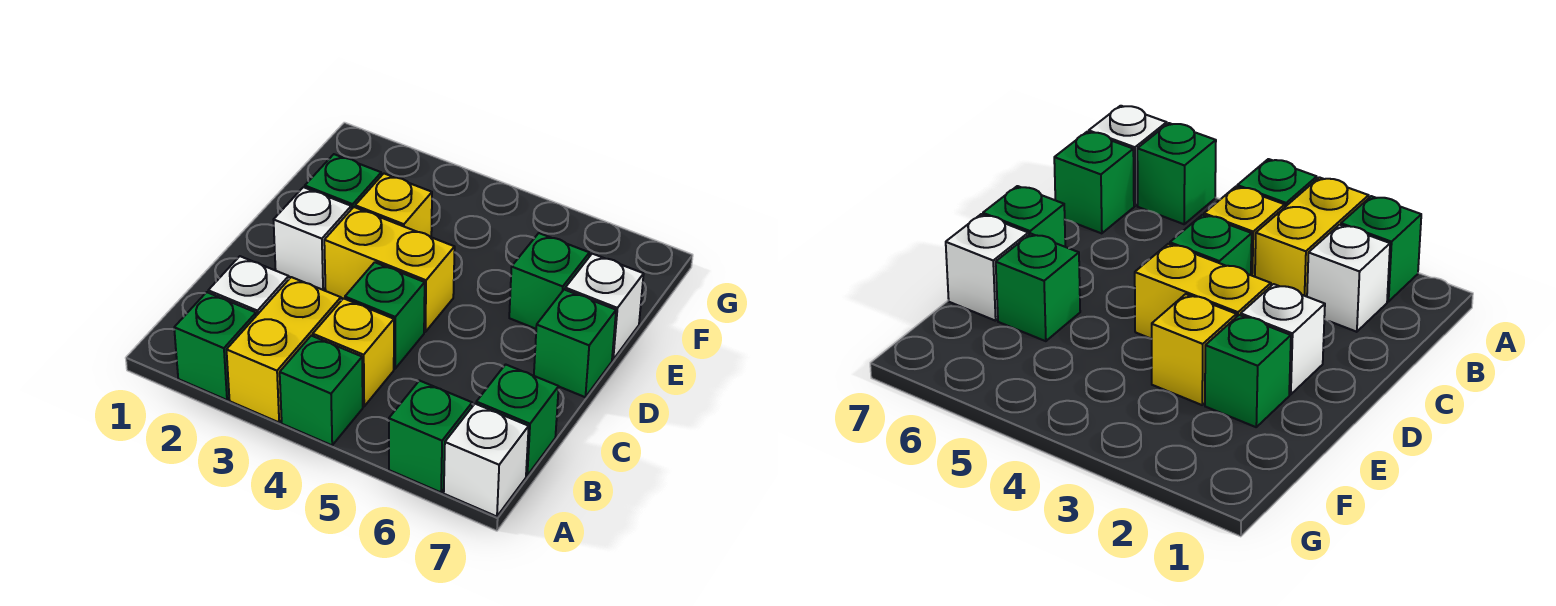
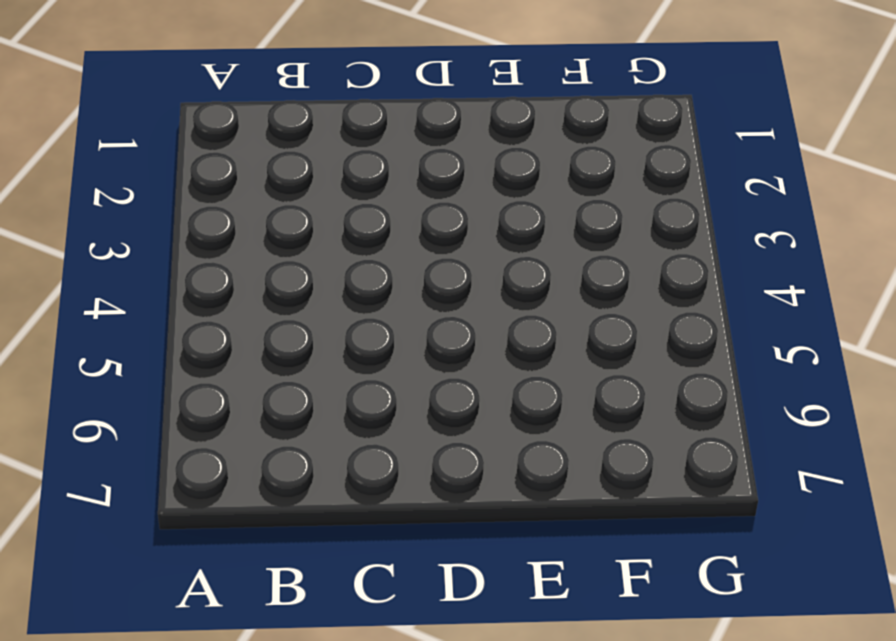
none -> green brick A2 level 1
none -> yellow brick A3:B3 level 1
none -> green brick A4 level 1

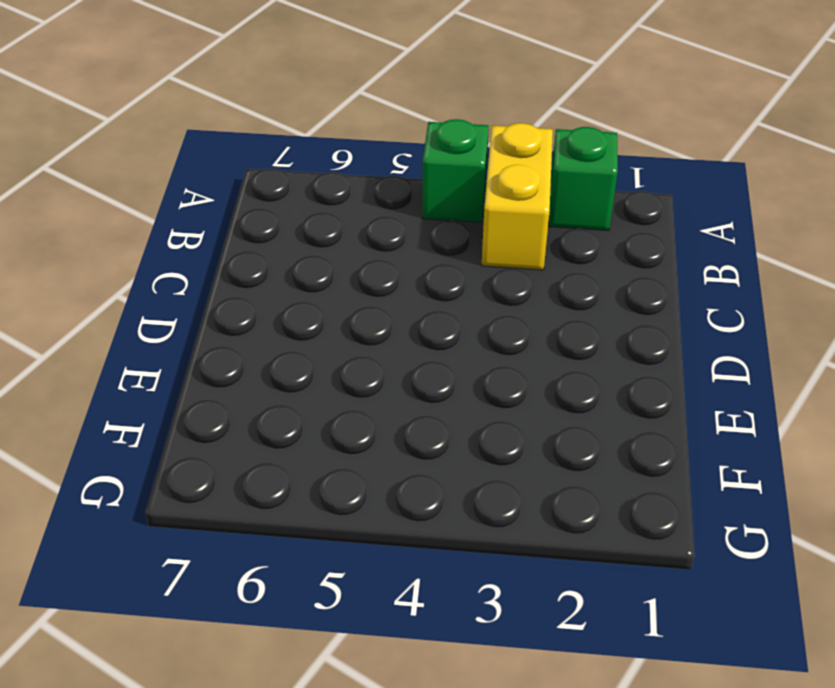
none -> green brick A6 level 1
none -> white brick A7 level 1
none -> white brick B2 level 1

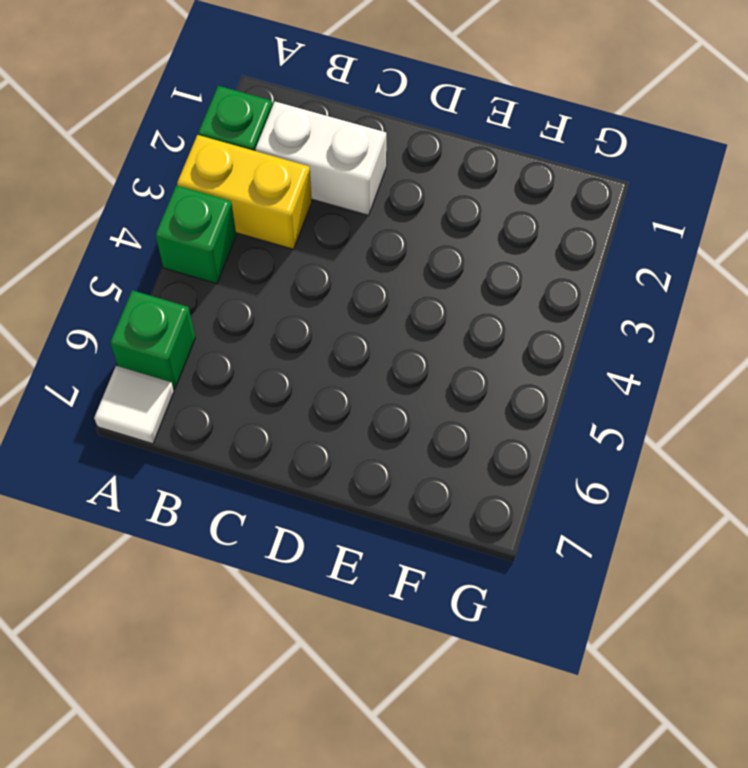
white tile A7 level 1 -> white brick A7 level 1
white brick B2:C2 level 1 -> white brick B2 level 1
none -> yellow brick B4 level 1
none -> green brick B7 level 1
none -> green brick C4 level 1

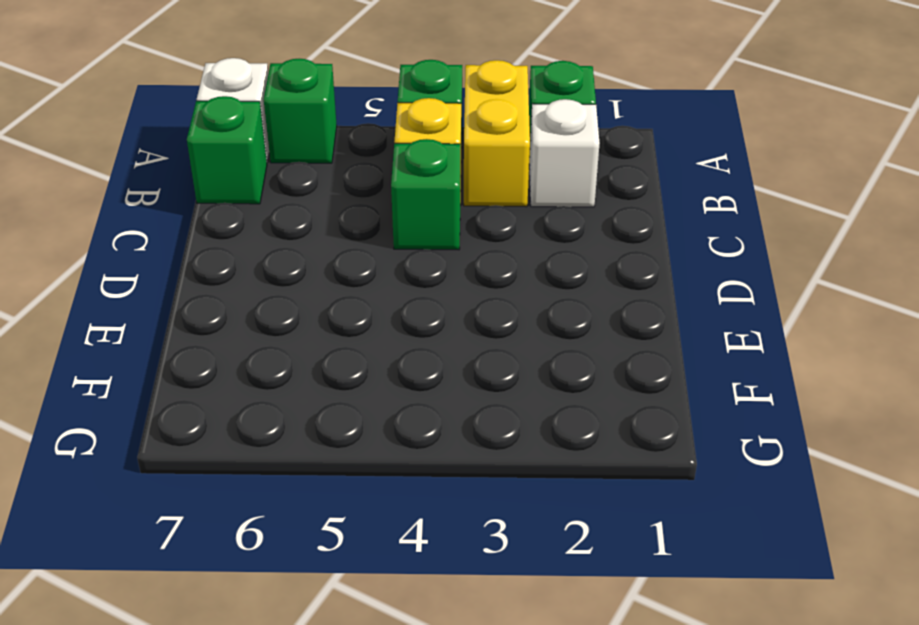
none -> white brick D2 level 1
none -> yellow brick D3:D4 level 1
none -> green brick D7 level 1

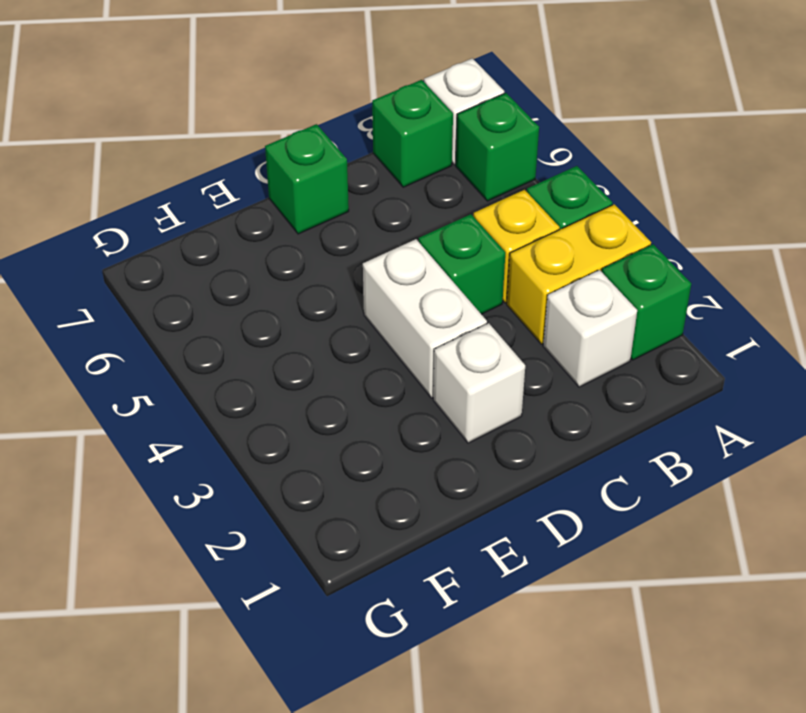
white brick D3:D4 level 1 -> yellow brick D3:D4 level 1
none -> green brick E2 level 1
none -> yellow brick E3 level 1
none -> green brick E6 level 1

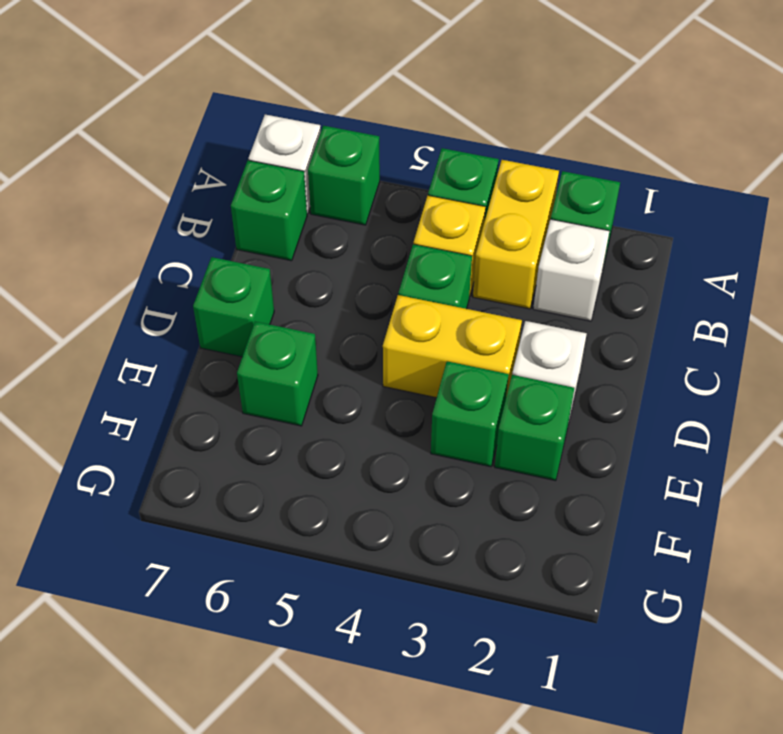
green brick E3 level 1 -> yellow brick E3 level 1
none -> white brick E7 level 1

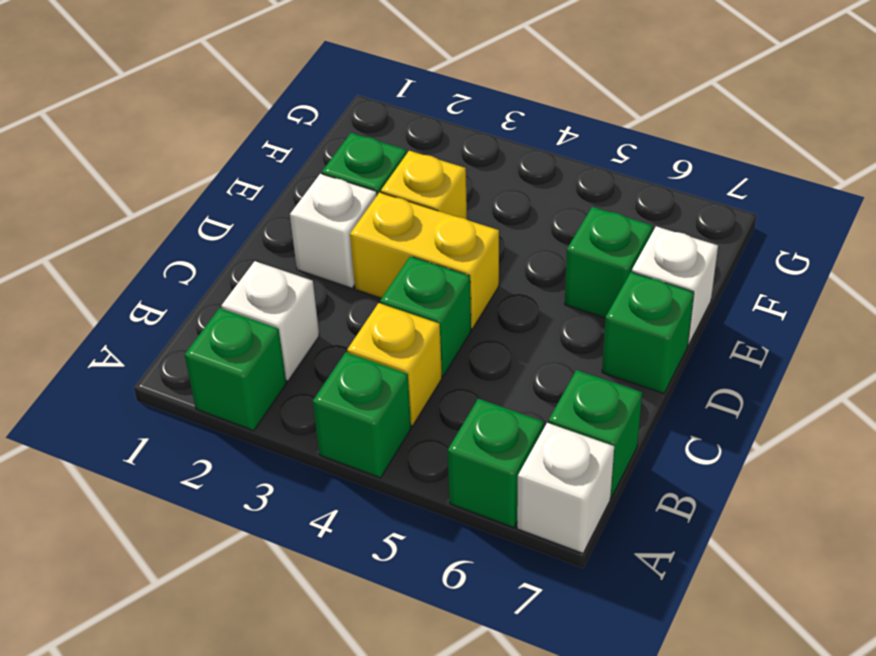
none -> yellow brick A3:B3 level 1

